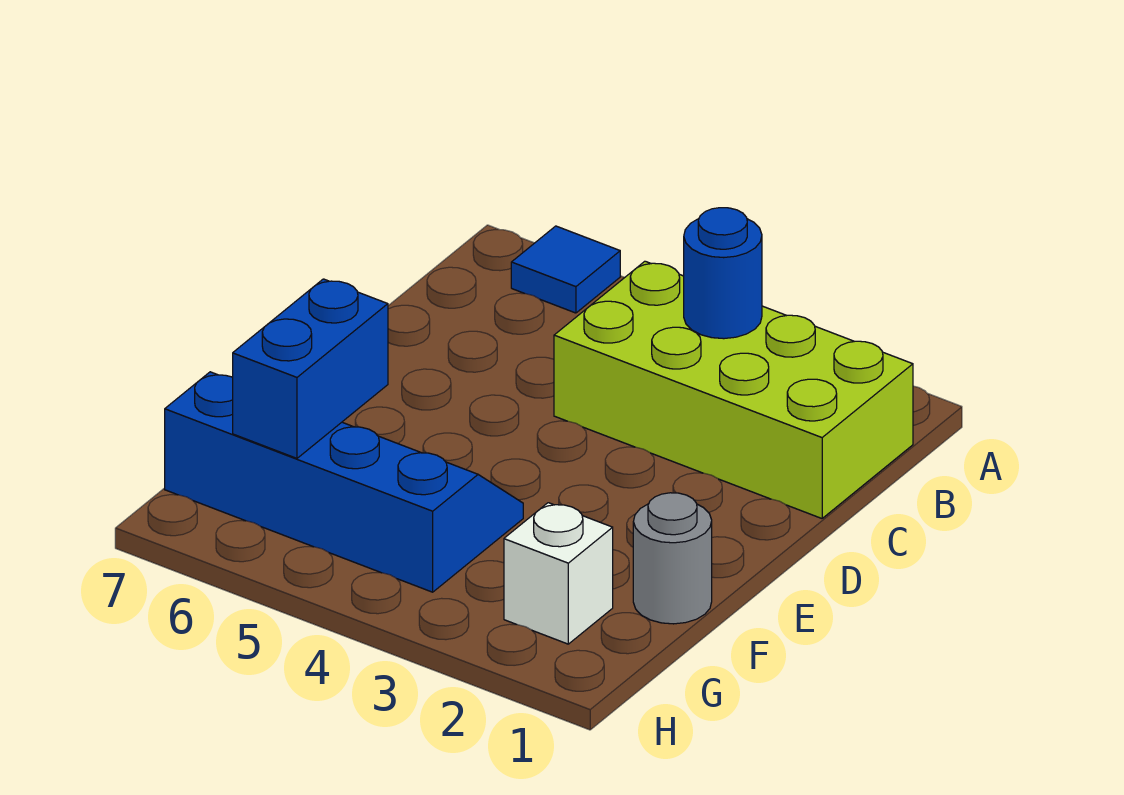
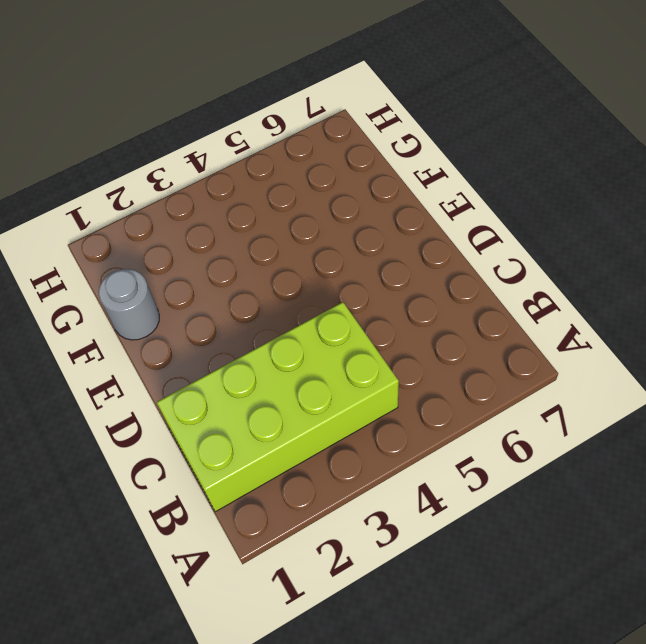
none -> blue tile A6 level 1
none -> blue slope F4:G7 level 1 top G

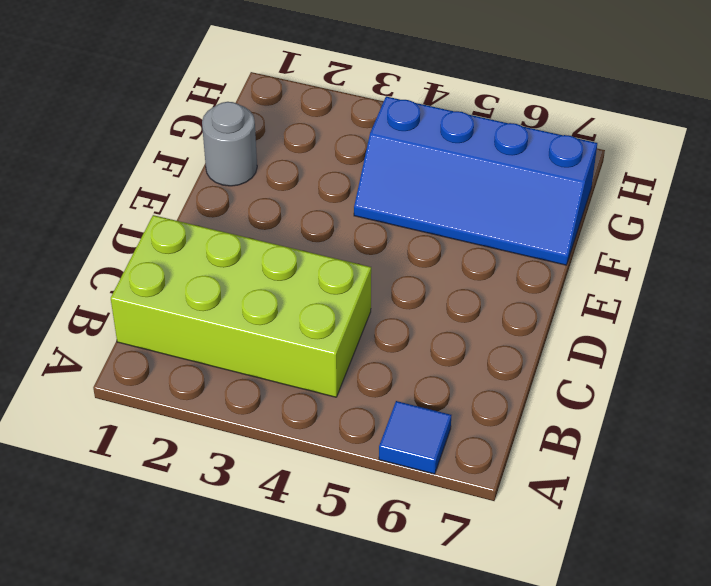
none -> white brick G2 level 1
none -> blue round brick B3 level 2

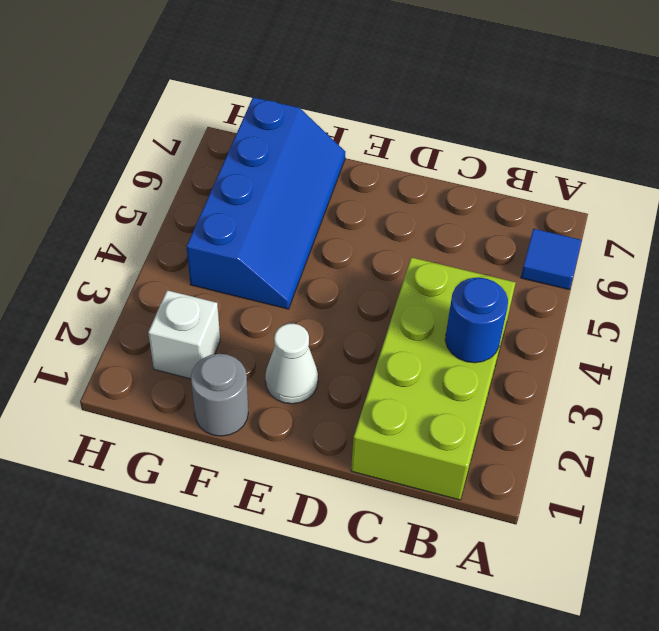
white cone E2 level 1 -> none
none -> blue brick F6:G6 level 2

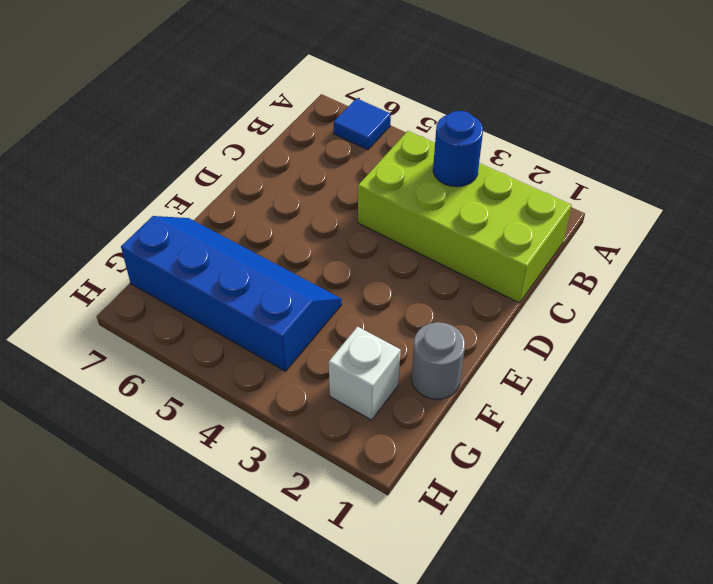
none -> blue brick F6:G6 level 2

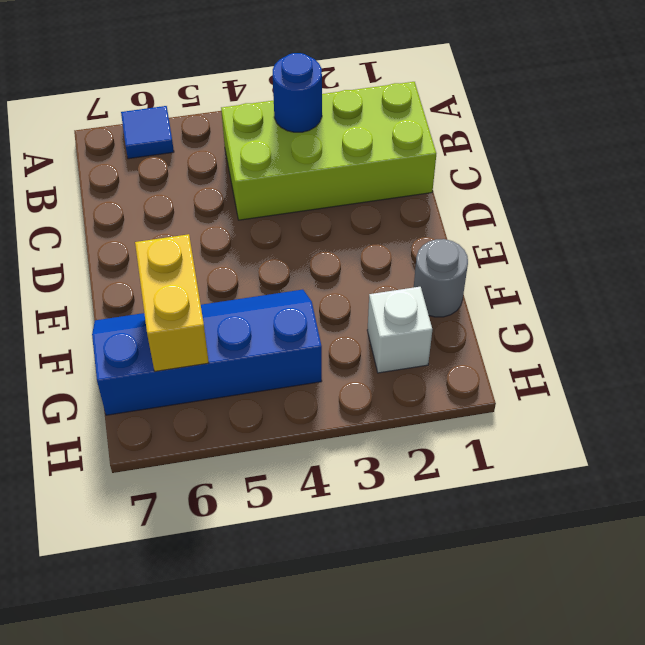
yellow brick F6:G6 level 2 -> blue brick F6:G6 level 2

